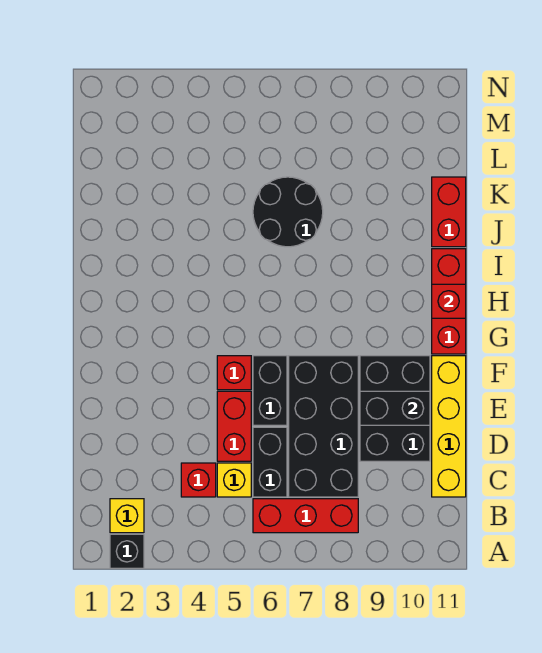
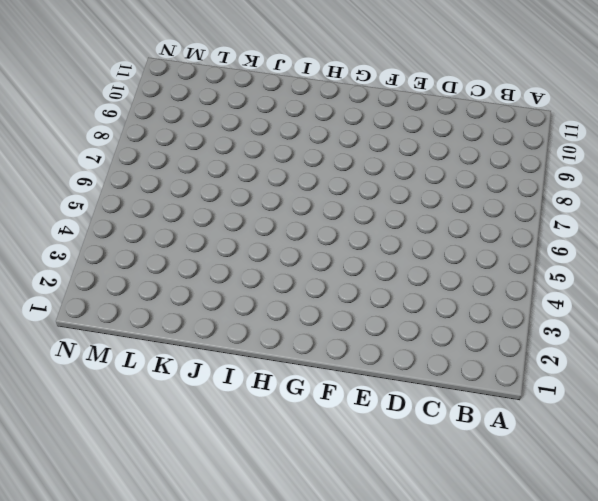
none -> black brick A2 level 1
none -> yellow brick B2 level 1
none -> red brick B6:B8 level 1

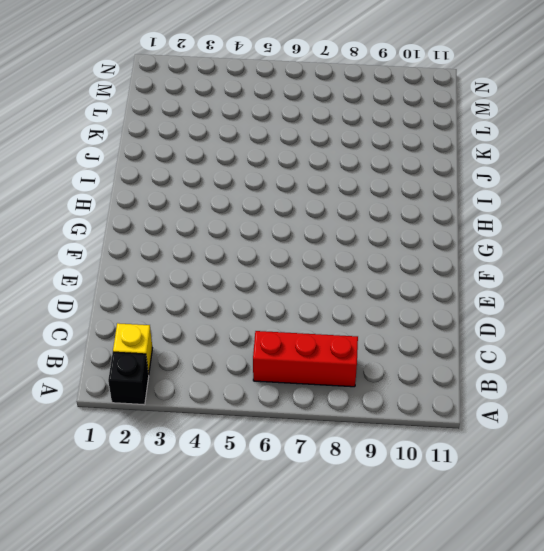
none -> red brick C4 level 1
none -> yellow brick C5 level 1
none -> black brick C6:D6 level 1

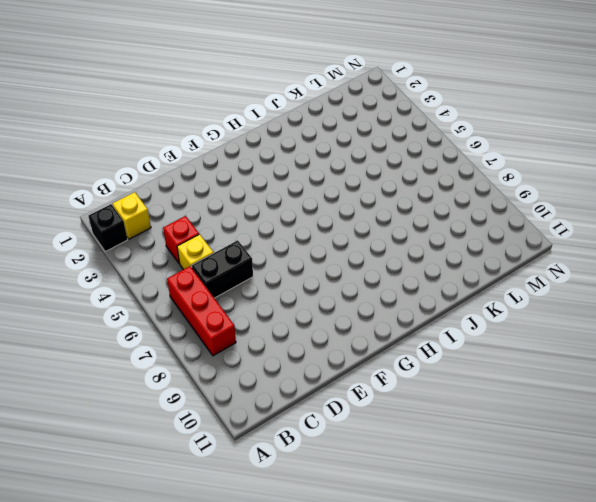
none -> black brick C7:F8 level 1
none -> yellow brick C11:F11 level 1
none -> red brick D5:E5 level 1

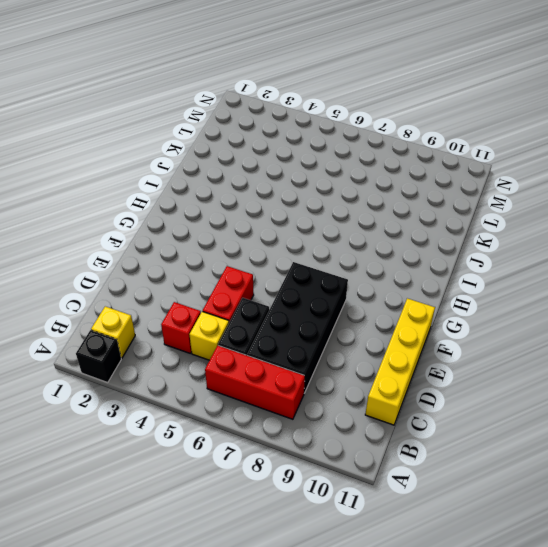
none -> black brick D9:F10 level 1
none -> black brick E6:F6 level 1
none -> red brick F5 level 1

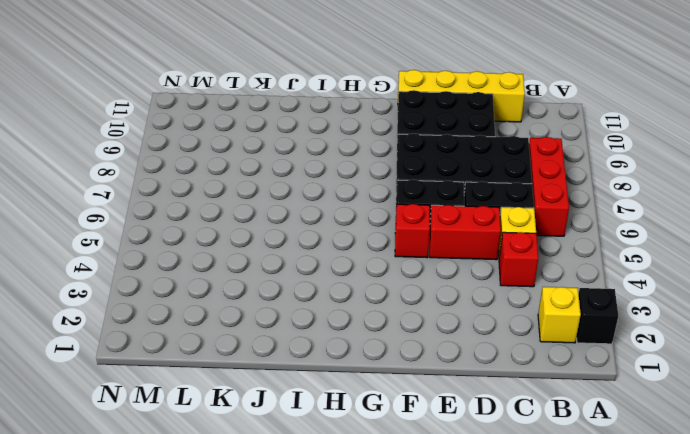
none -> red brick G11:I11 level 1
none -> black round brick J6:K7 level 1
none -> red brick J11:K11 level 1

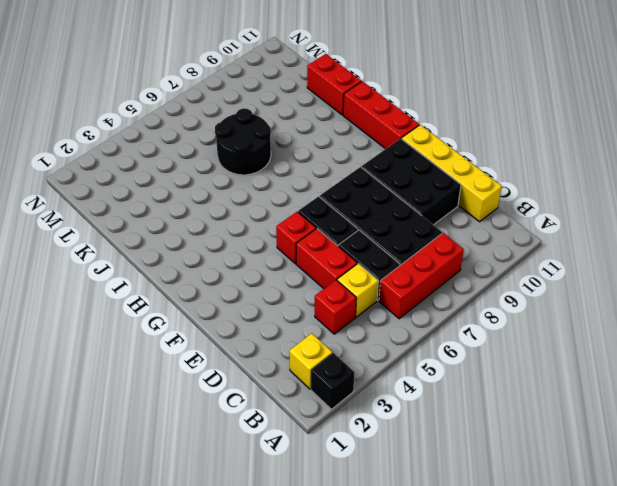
none -> black brick E9:E10 level 2
none -> red brick H11 level 2

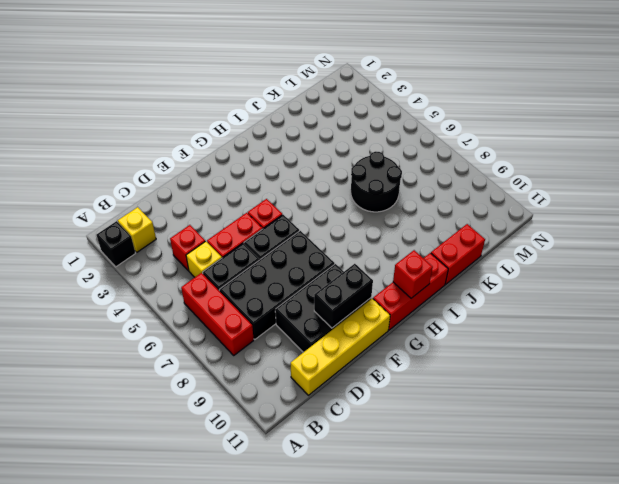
black brick E10:F10 level 2 -> black brick E9:E10 level 2

